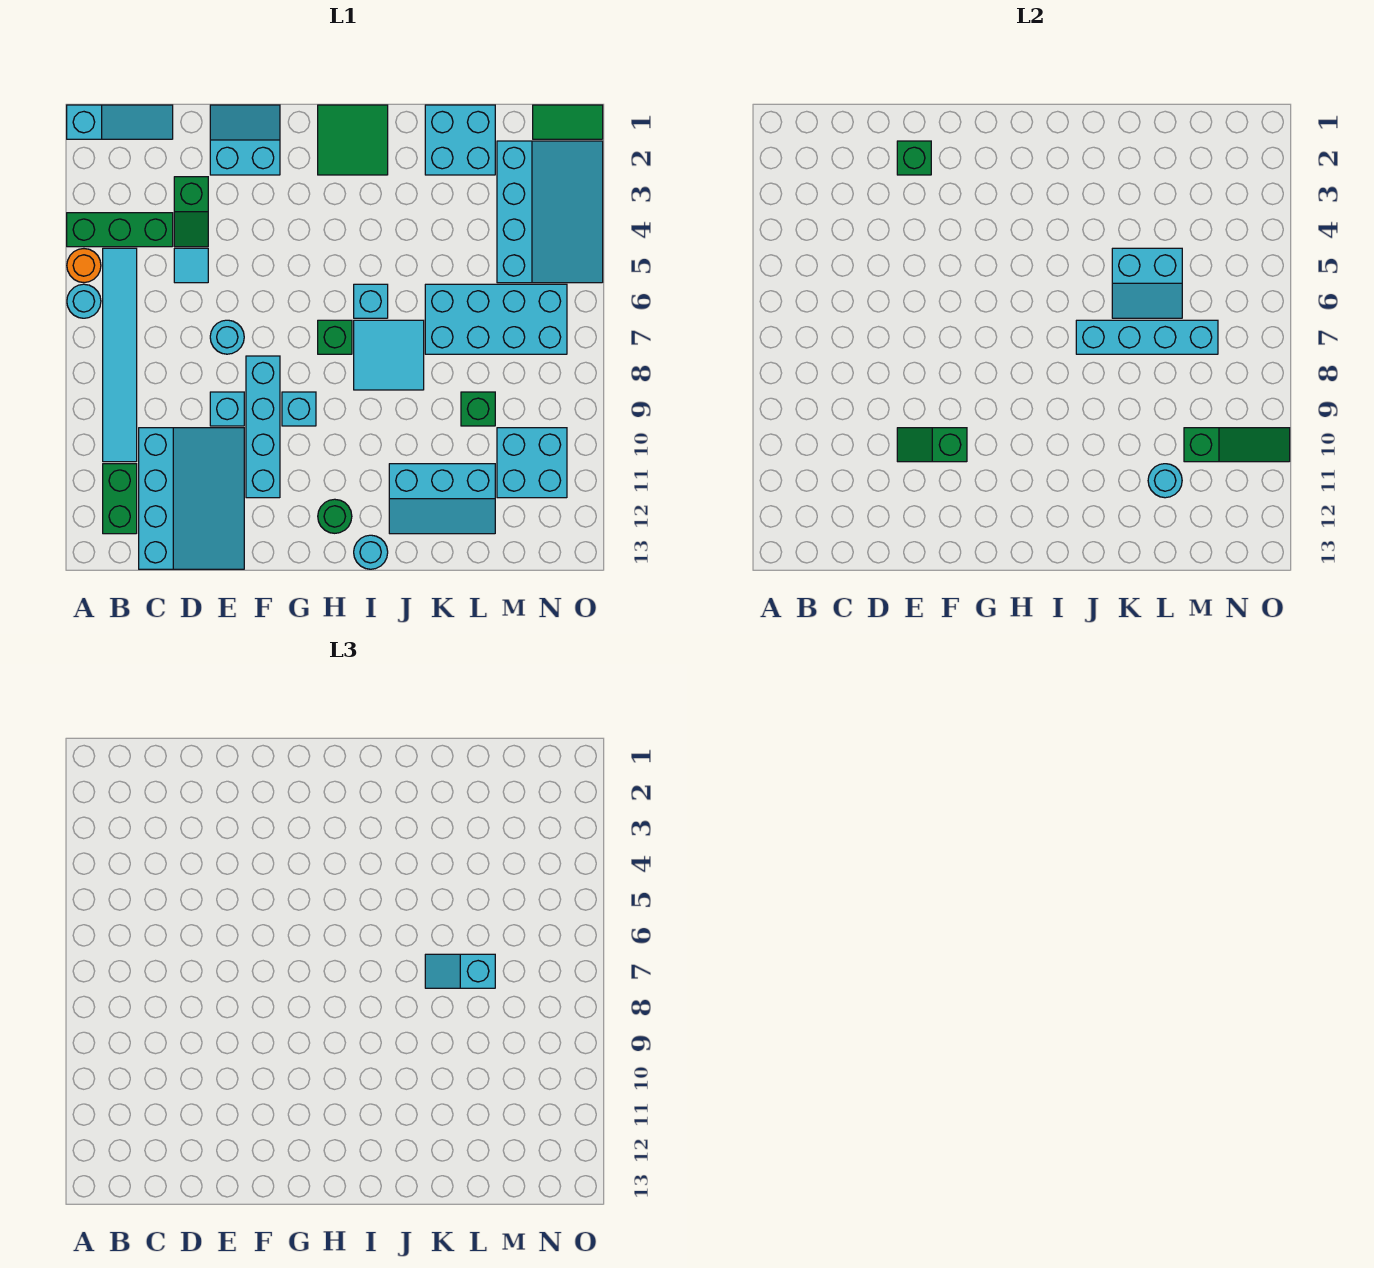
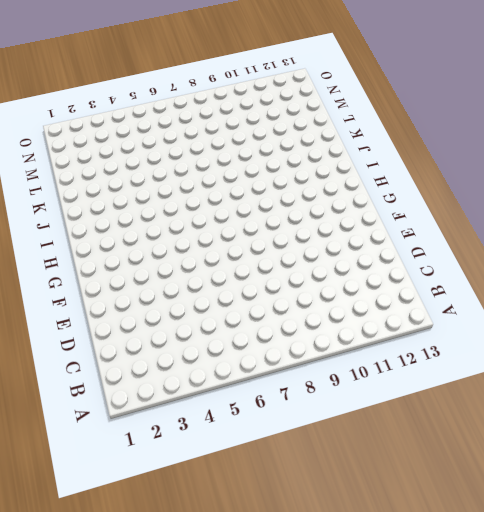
none -> cyan slope A1:C1 level 1 top A
none -> green brick A4:C4 level 1
none -> orange round brick A5 level 1
none -> cyan round brick A6 level 1

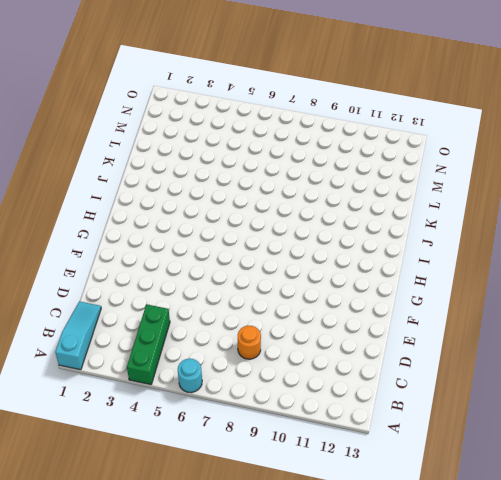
orange round brick C8 level 1 -> orange round brick A5 level 1
none -> cyan tile B5:B10 level 1
none -> green brick B11:B12 level 1
none -> cyan slope C10:E13 level 1 top C
none -> green slope D3:D4 level 1 top 3

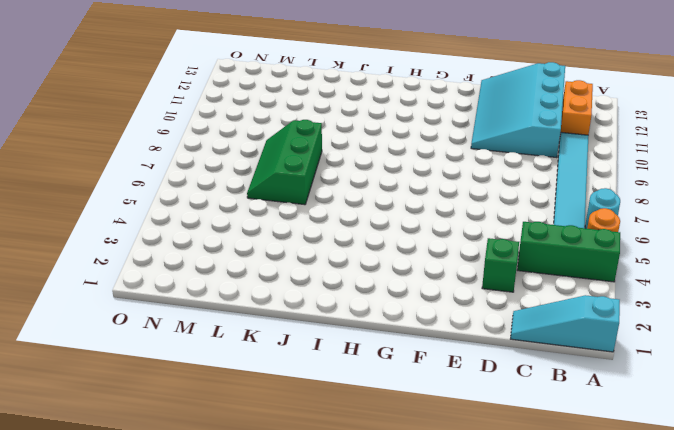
orange brick B11:B12 level 1 -> green brick B11:B12 level 1
green slope K6:L8 level 1 top K -> cyan brick K6:N7 level 1
none -> cyan tile D5 level 1
none -> cyan slope E1:F2 level 1 top 2
none -> cyan round brick E7 level 1
none -> cyan brick E9 level 1

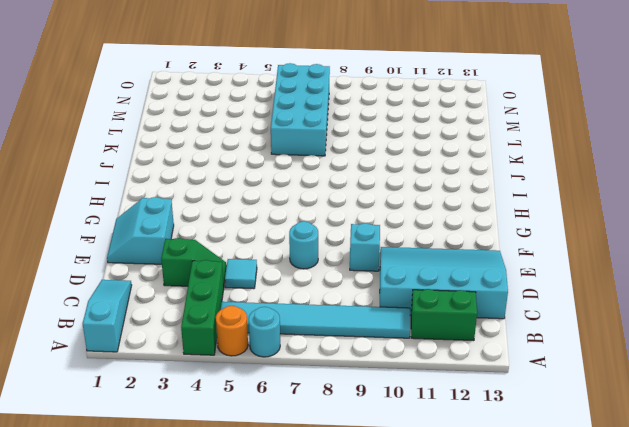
none -> cyan brick F8:F11 level 1
none -> cyan brick G9 level 1
none -> green tile H1:I2 level 1
none -> green brick H7 level 1

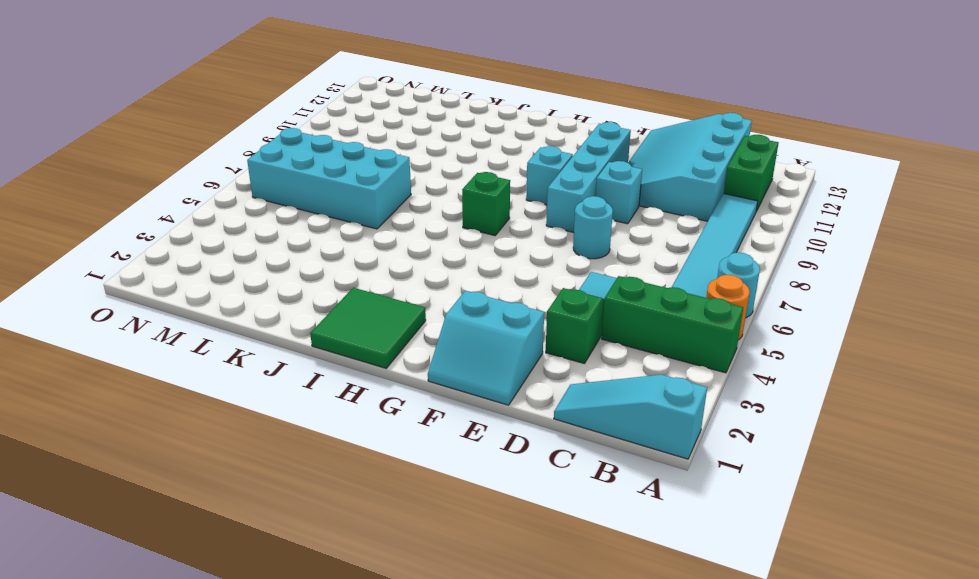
none -> green round brick H12 level 1
none -> cyan brick I6 level 1
none -> cyan tile I7:J8 level 1
none -> cyan round brick I13 level 1

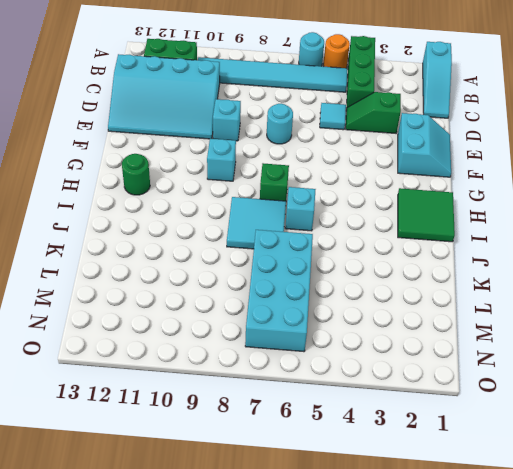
none -> cyan brick F8:F11 level 1
none -> cyan round brick I13 level 1
none -> cyan slope J11:L12 level 1 top 11
none -> cyan brick K1:L2 level 1

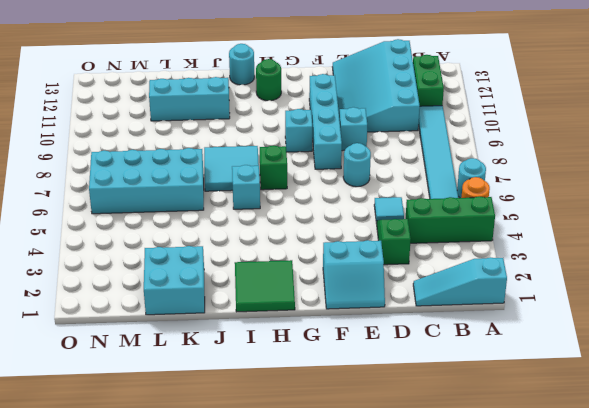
none -> green brick L9 level 1
none -> cyan slope M2:O5 level 1 top M
none -> cyan brick M10:N11 level 1
none -> green tile N1:O1 level 1

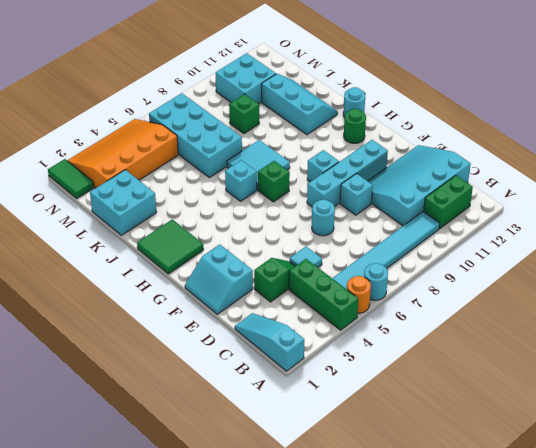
orange slope M2:O5 level 1 top M -> cyan slope M2:O5 level 1 top M
none -> green brick E2 level 2
none -> green slope E10:F10 level 2 top F
none -> cyan brick J7:M7 level 2
none -> cyan slope K5:L6 level 2 top 5

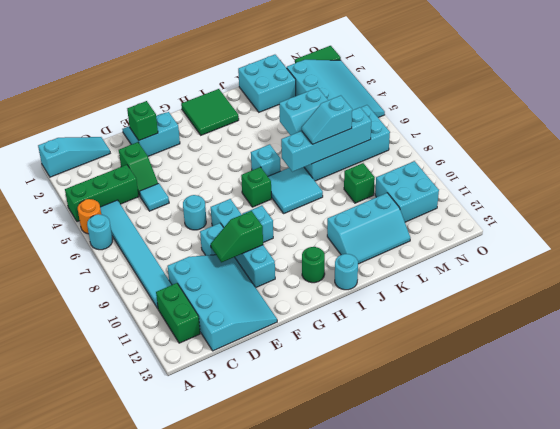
none -> cyan round brick L11 level 2
none -> green slope M10:O10 level 2 top M

